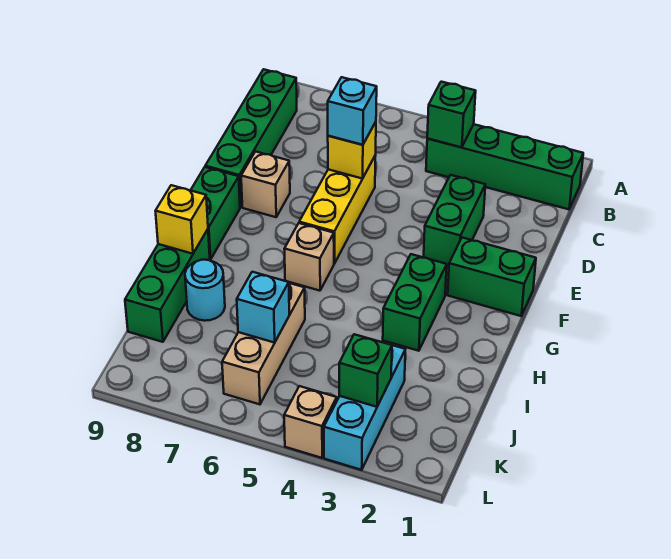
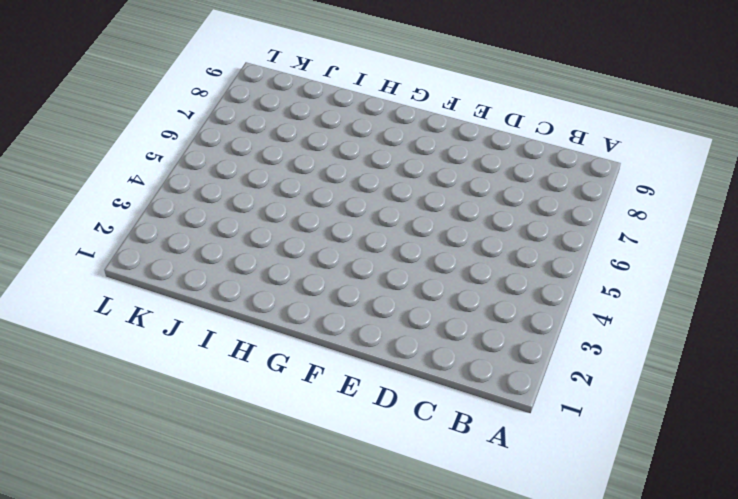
none -> green brick B1:B4 level 1
none -> green brick B9:E9 level 1
none -> green brick D3:E3 level 1

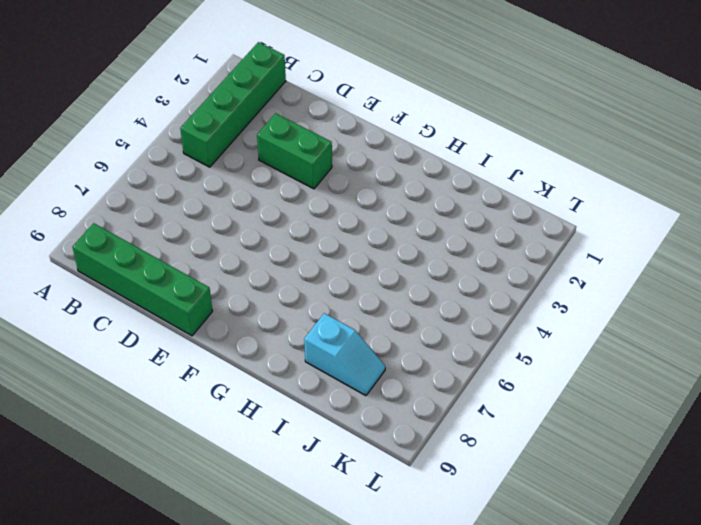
cyan slope I8:J8 level 1 top I -> cyan round brick I8 level 1
none -> yellow brick D6:F6 level 1
none -> tan brick E8 level 1
none -> green brick F1:F2 level 1

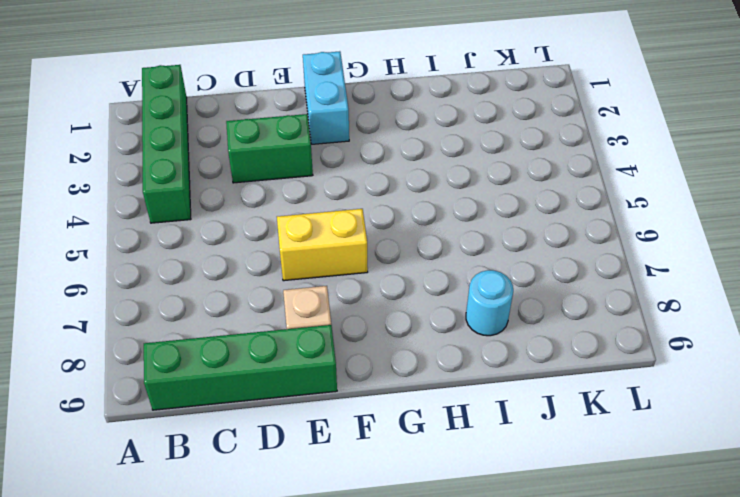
yellow brick E6:F6 level 1 -> yellow brick D6:F6 level 1
cyan brick F1:F2 level 1 -> green brick F1:F2 level 1
none -> green brick F9:G9 level 1
none -> green brick G3:H3 level 1
none -> tan brick G6 level 1

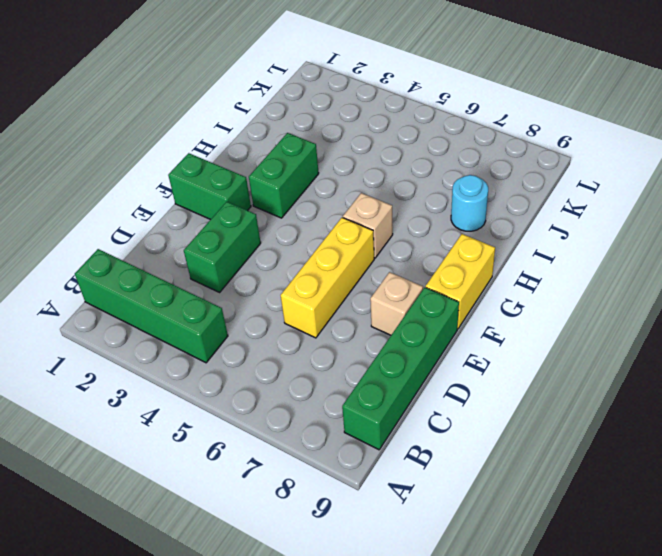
yellow brick F9:G9 level 1 -> green brick F9:G9 level 1
none -> green brick H9:J9 level 1
none -> tan brick I6:K6 level 1
none -> cyan brick J3:L3 level 1

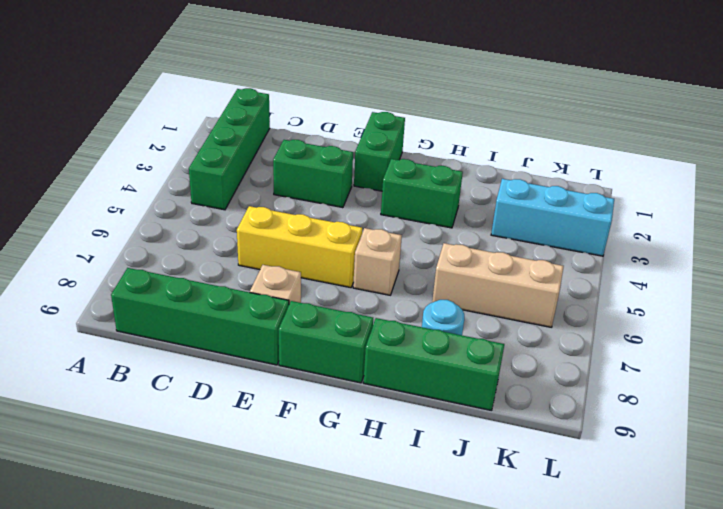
none -> tan brick L4 level 1
none -> green brick B4 level 2
none -> yellow brick D6 level 2

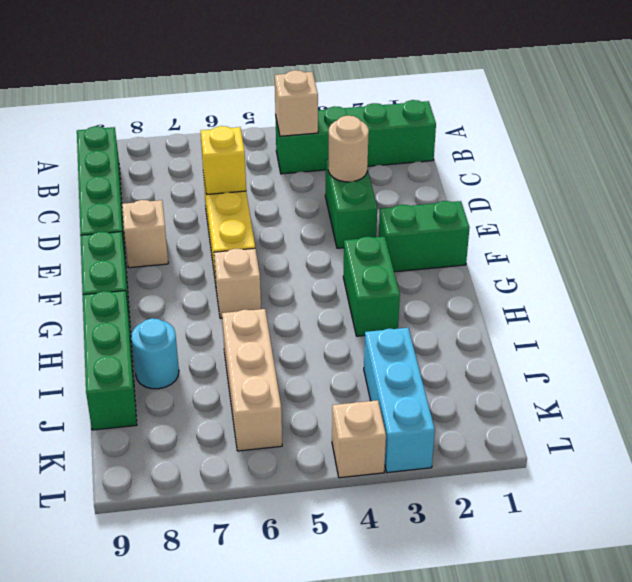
tan brick B4 level 2 -> green brick B4 level 2
tan round brick D3 level 2 -> none
none -> yellow brick H9 level 2
none -> cyan brick J6 level 2
none -> green brick K3 level 2

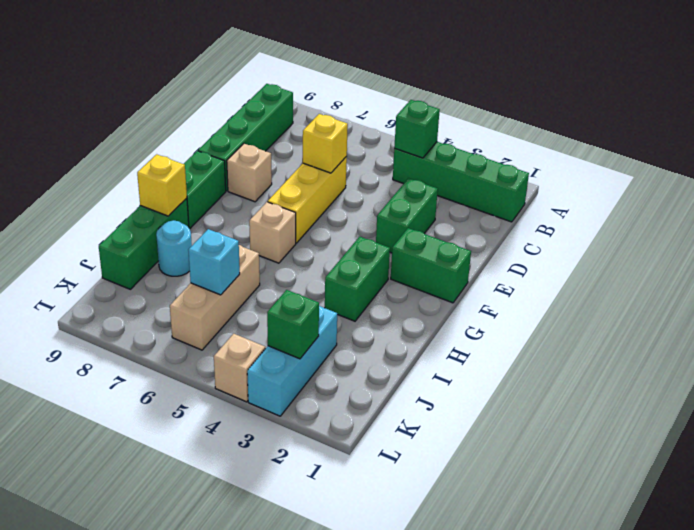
none -> cyan brick D6 level 3

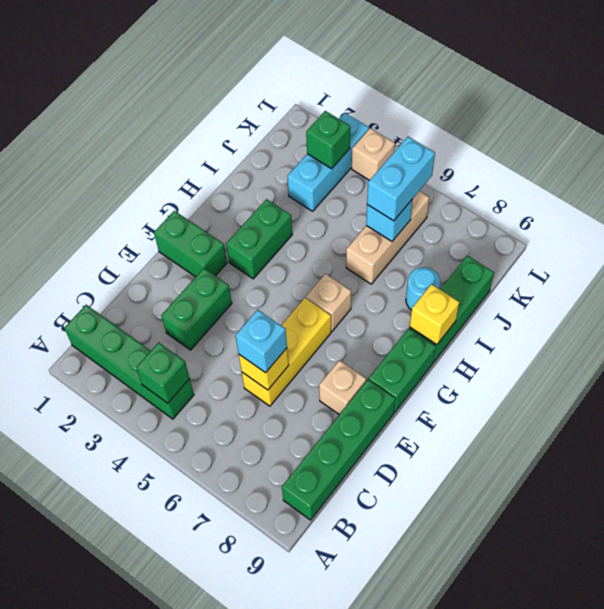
cyan brick J6:K6 level 3 -> none

